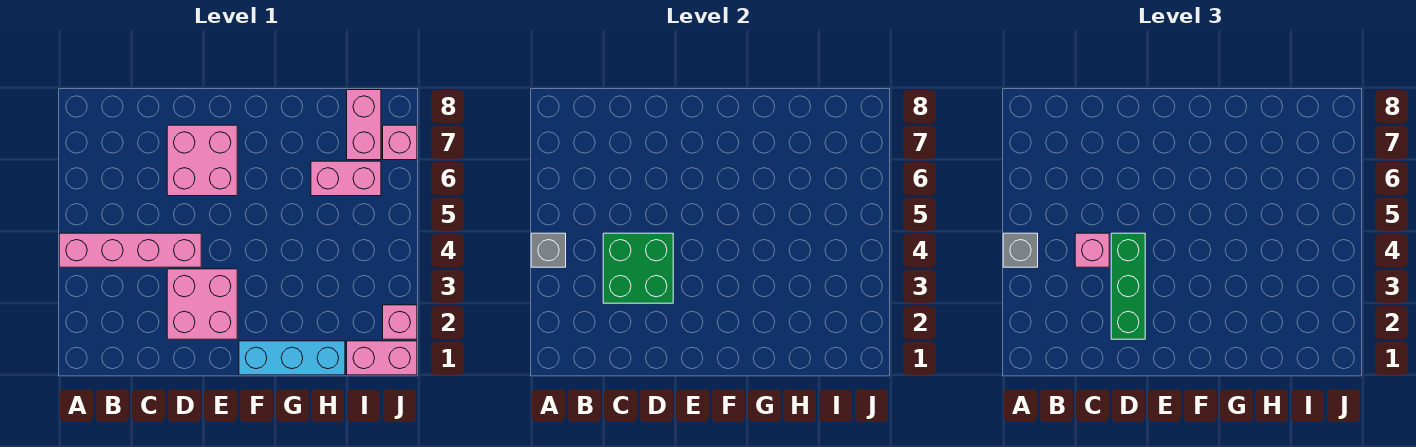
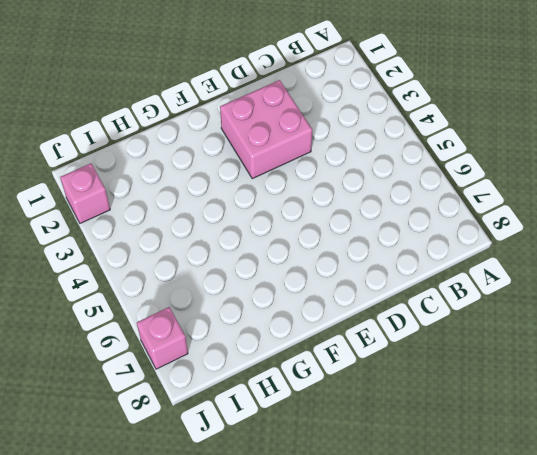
none -> pink brick A4:D4 level 1
none -> pink brick D6:E7 level 1
none -> cyan brick F1:H1 level 1

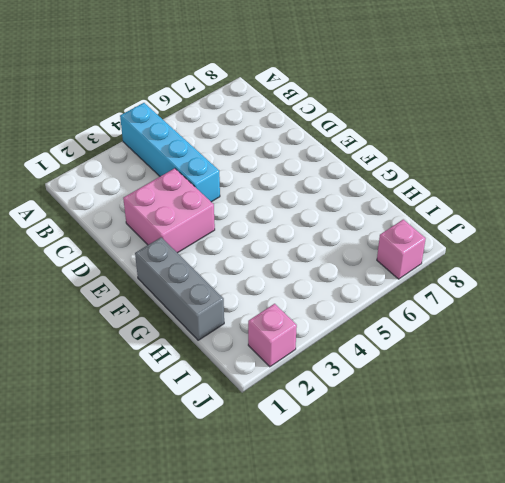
cyan brick A4:D4 level 1 -> pink brick A4:D4 level 1
grey brick F1:H1 level 1 -> cyan brick F1:H1 level 1
none -> pink brick D6:E7 level 1
none -> pink brick H6:I6 level 1
none -> pink brick I1:J1 level 1

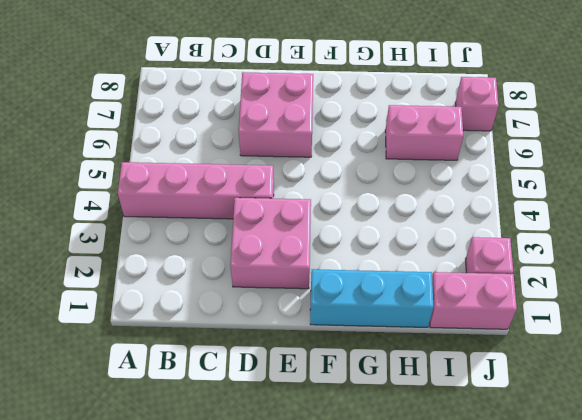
none -> pink brick I7:I8 level 1
none -> grey brick A4 level 2
none -> green brick C3:D4 level 2

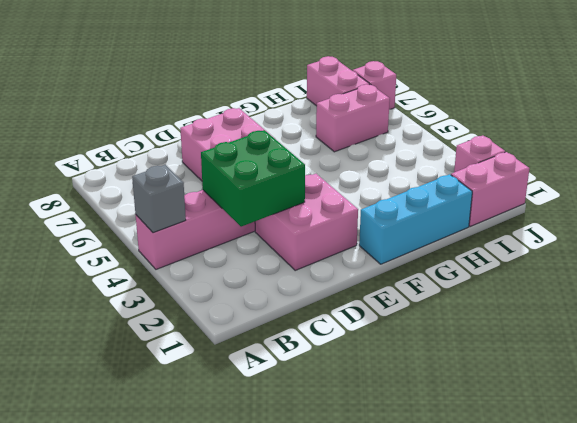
none -> grey brick A4 level 3
none -> pink brick C4 level 3
none -> green brick D2:D4 level 3

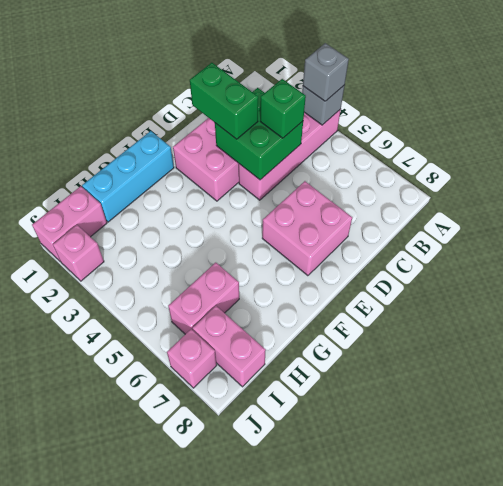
green brick C4 level 3 -> pink brick C4 level 3
green brick D2:D3 level 3 -> green brick D2:D4 level 3

